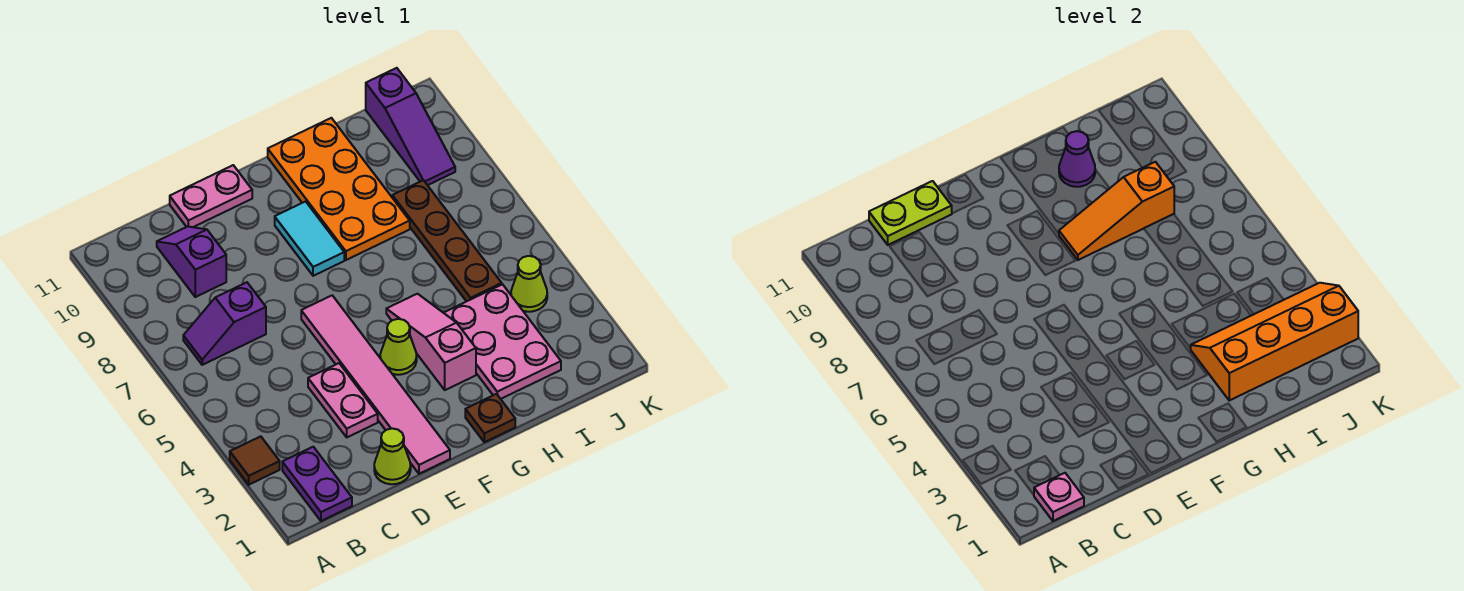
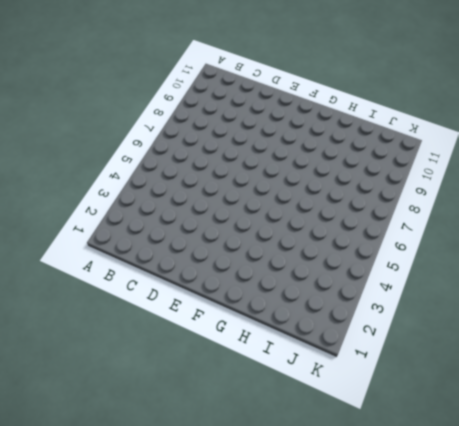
none -> brown tile A3 level 1
none -> purple plate B1:B2 level 1
none -> purple slope B7:C7 level 1 top C

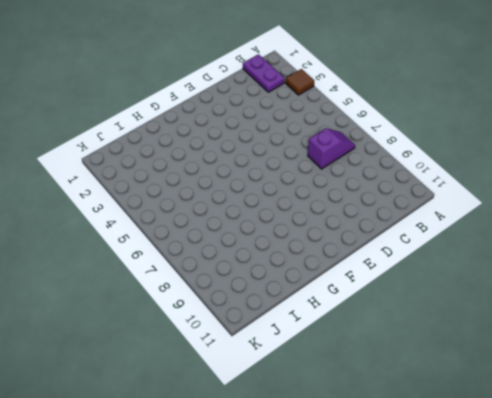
none -> purple slope C9:C10 level 1 top 9
none -> lime cone D1 level 1
none -> pink plate D3:D4 level 1

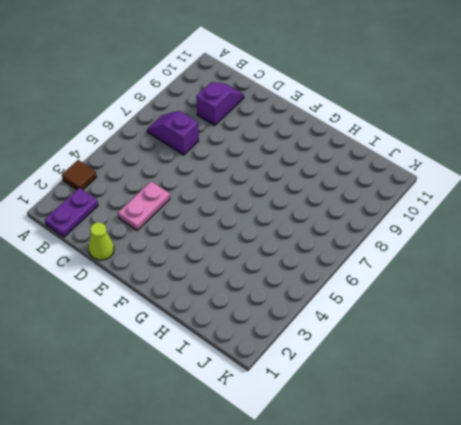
none -> pink plate D11:E11 level 1
none -> pink tile E1:E6 level 1
none -> lime cone F4 level 1

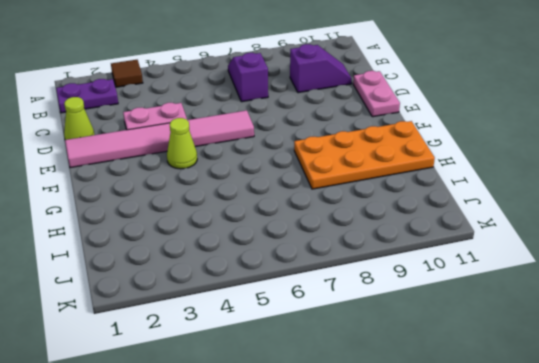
none -> cyan tile F8:F9 level 1
none -> brown plate G1 level 1
none -> pink slope G3:G5 level 1 top 3

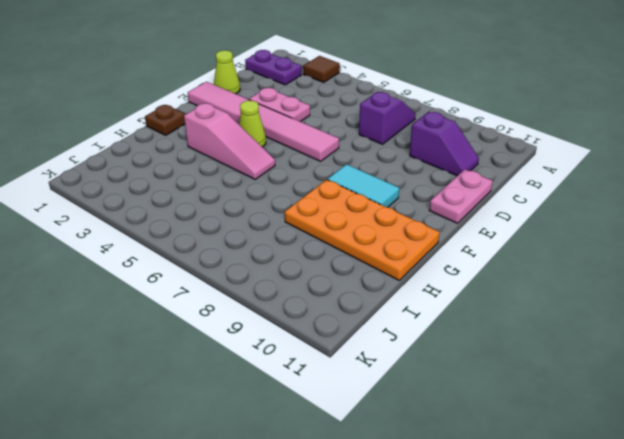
none -> pink plate H2:I4 level 1
none -> brown plate I5:I8 level 1
none -> lime cone J4 level 1

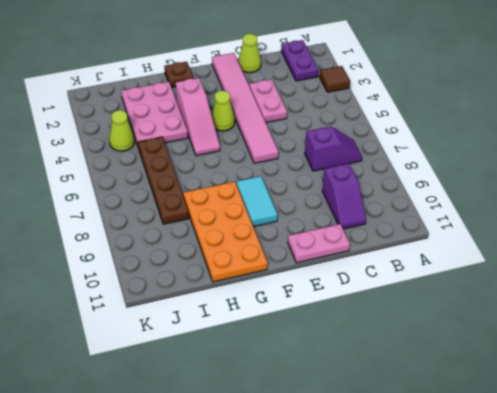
none -> purple slope J9:J11 level 1 top 11
none -> pink plate B1 level 2
none -> lime plate C11:D11 level 2

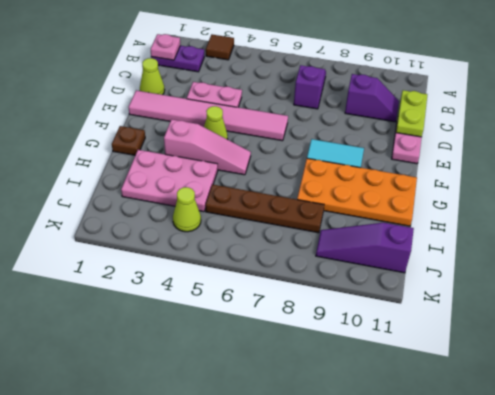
none -> orange slope G8:I8 level 2 top I
none -> orange slope H2:K3 level 2 top 2
none -> purple cone H10 level 2

